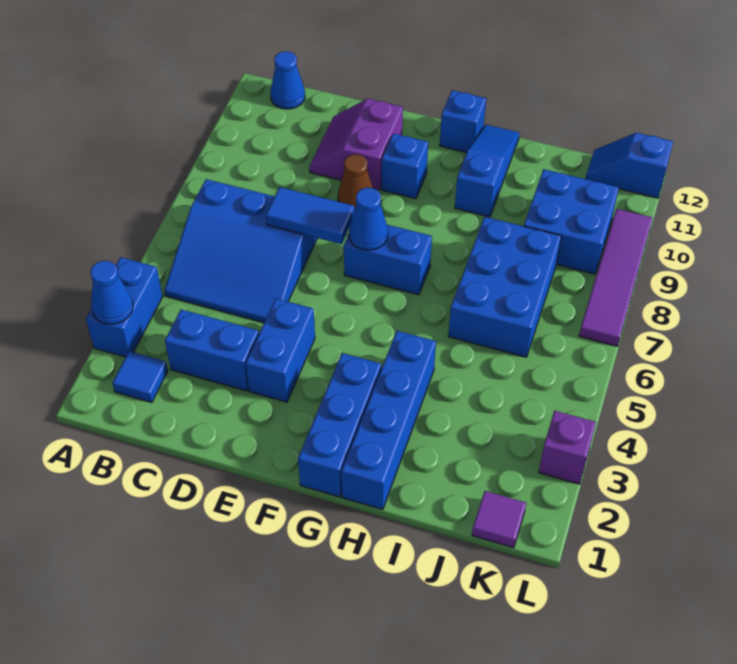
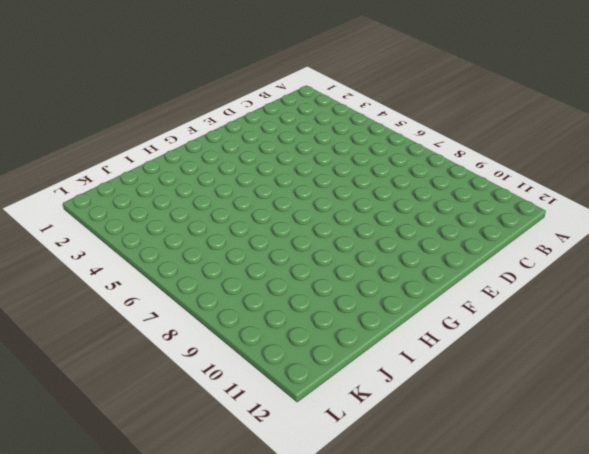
none -> blue brick A3:A4 level 1
none -> blue tile B2 level 1
none -> blue slope B5:D7 level 1 top 7

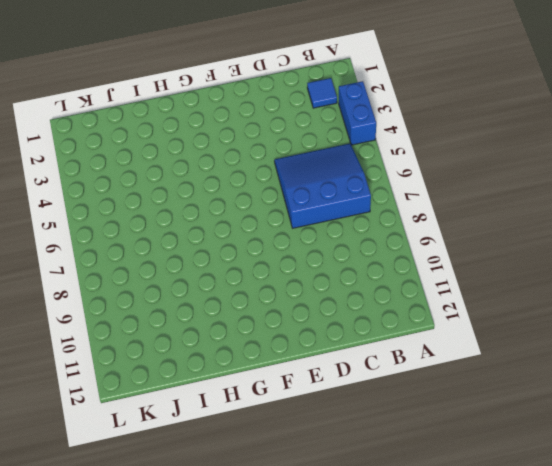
none -> blue cone B12 level 1
none -> blue brick C3:D3 level 1
none -> purple slope D10:E11 level 1 top E

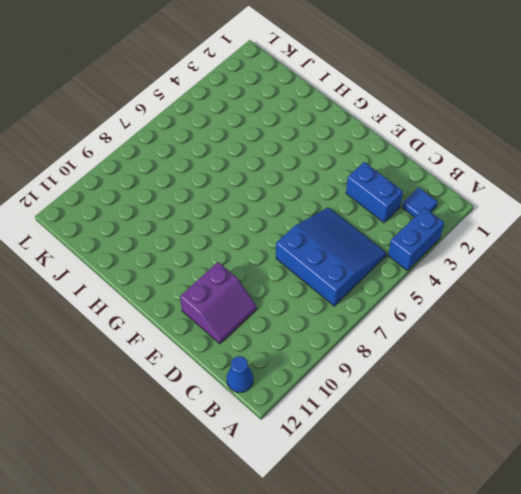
none -> blue brick E3:E4 level 1
none -> brown cone E9 level 1
none -> blue brick F7:G7 level 1

